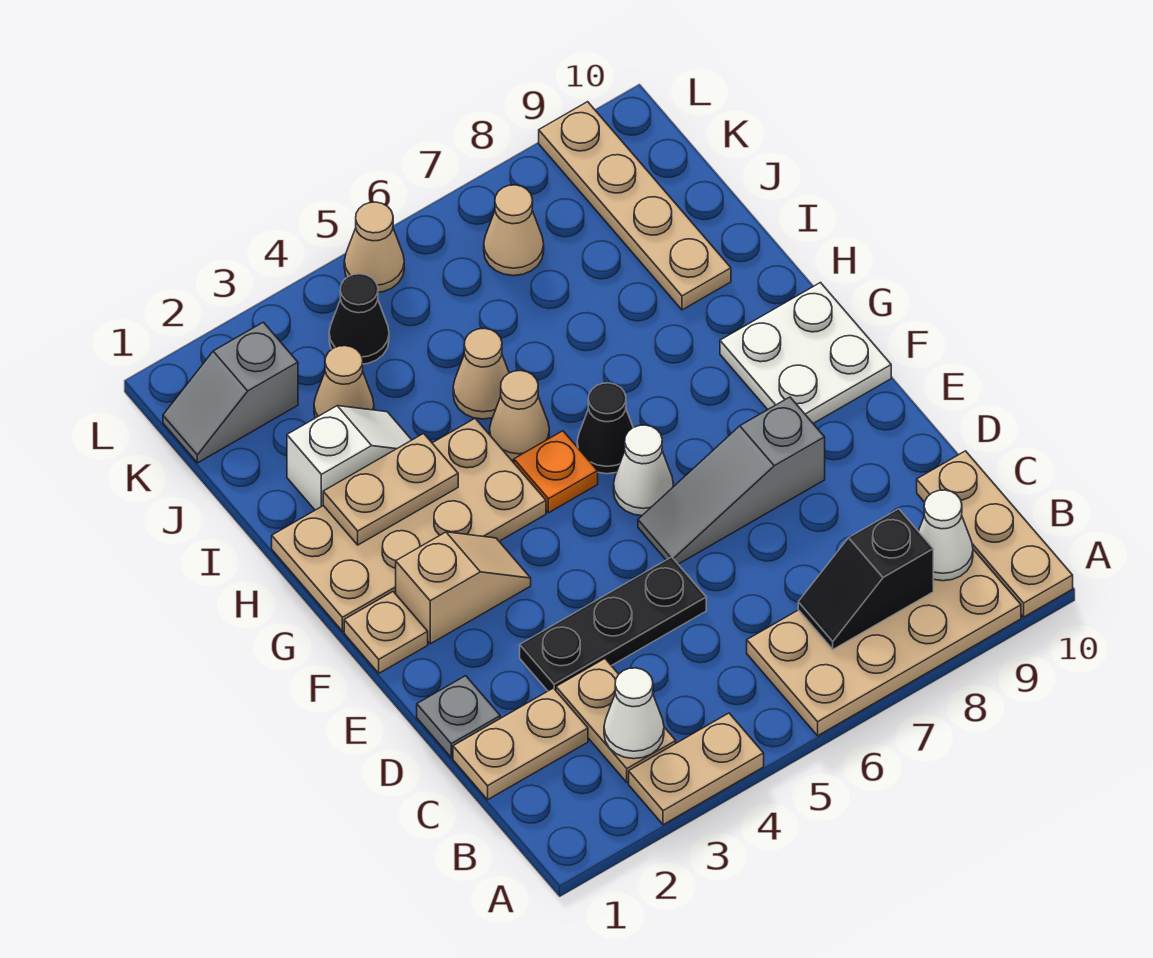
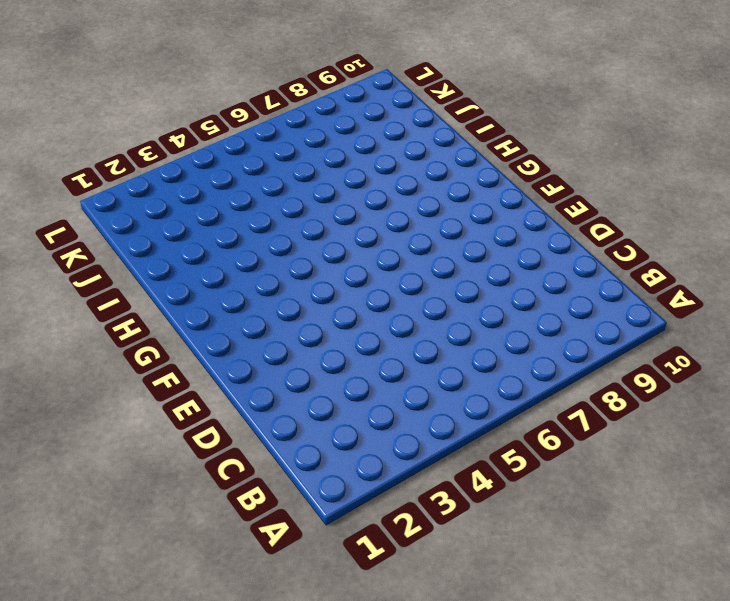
none -> tan plate A3:A4 level 1
none -> tan plate A6:B9 level 1
none -> tan plate A10:C10 level 1

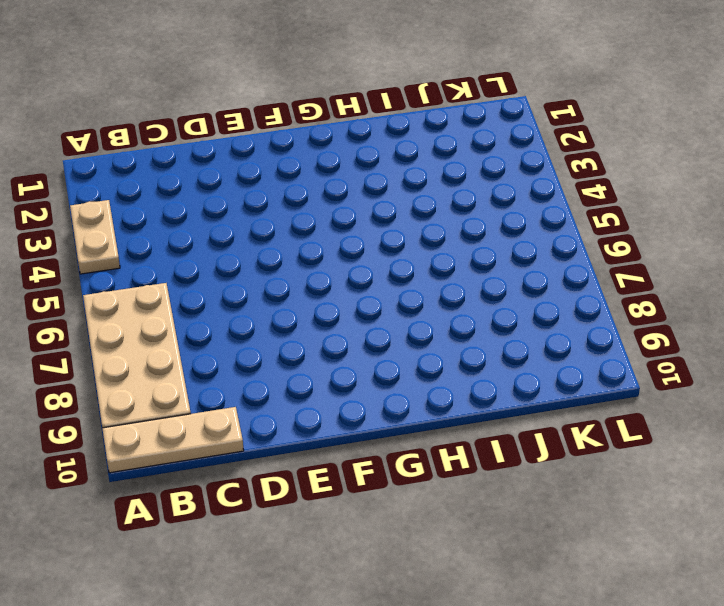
none -> tan plate B3:C3 level 1
none -> tan plate C1:C2 level 1
none -> grey plate D1 level 1

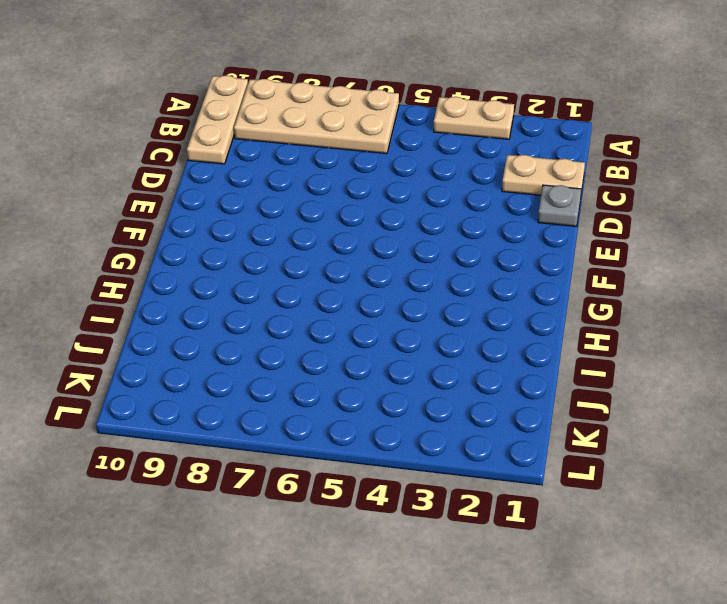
none -> tan plate B3:C3 level 1
none -> black plate D3:D5 level 1
none -> grey slope E6:E8 level 1 top 8

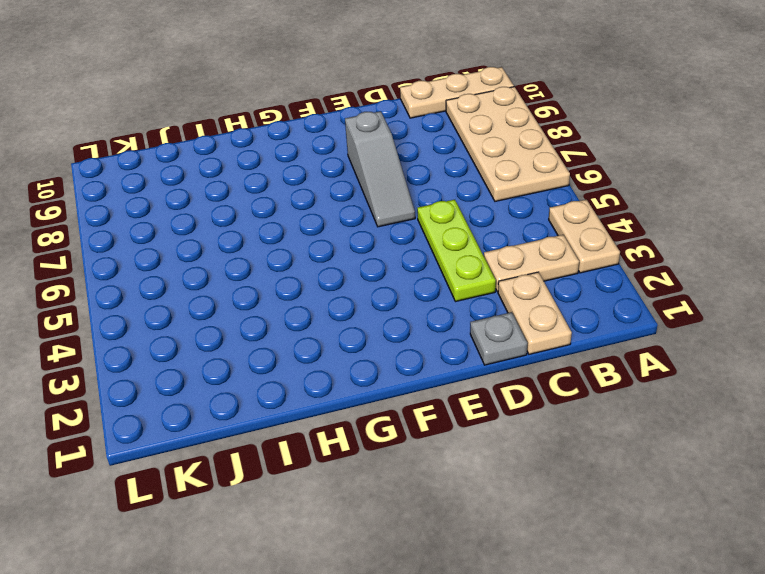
lime plate D3:D5 level 1 -> black plate D3:D5 level 1
none -> tan plate F1 level 1
none -> tan slope F2:F3 level 1 top 2
none -> white cone F6 level 1

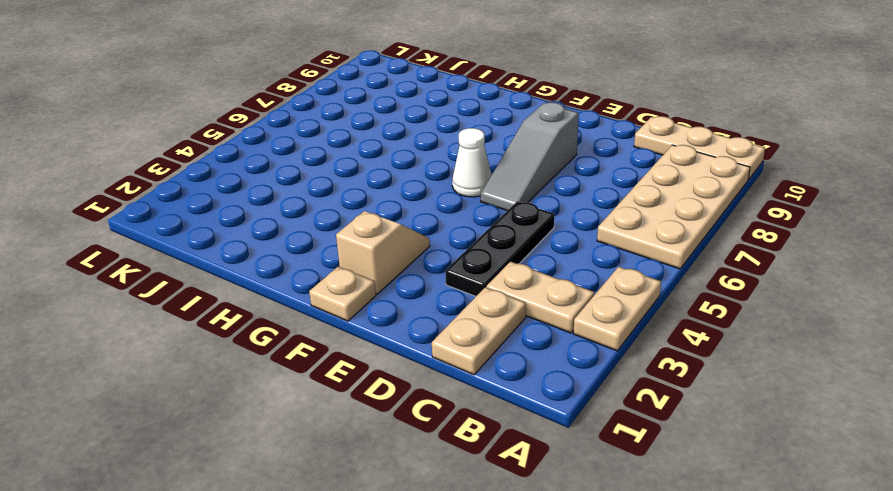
none -> grey plate D1 level 1
none -> white plate F9:G10 level 1
none -> tan plate G1:H4 level 1

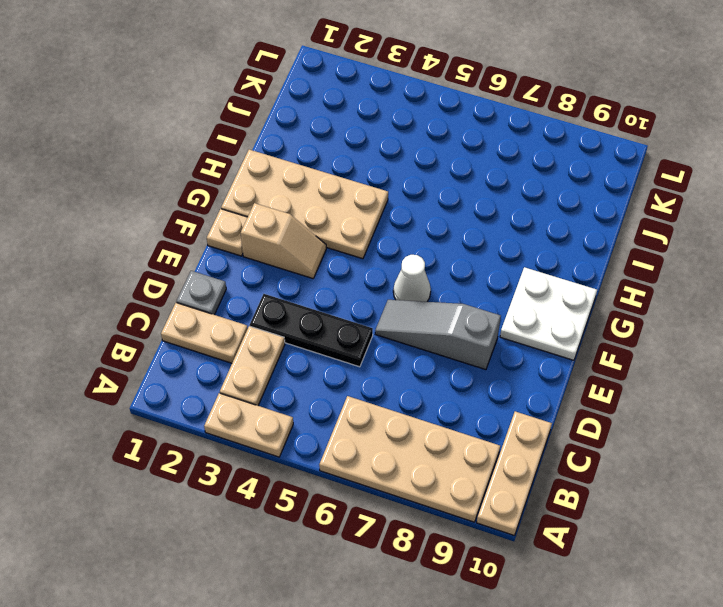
none -> orange plate G5 level 1
none -> black cone G6 level 1
none -> tan cone H5 level 1

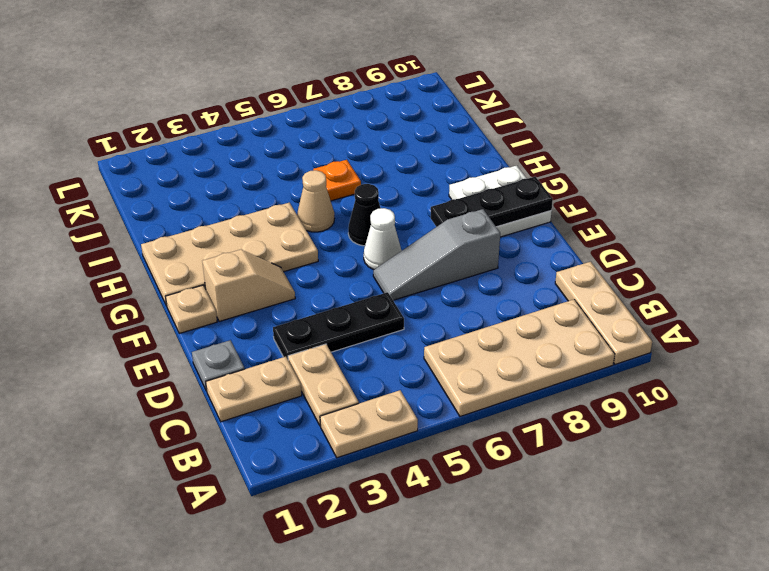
black plate F8:F10 level 2 -> none
orange plate I6 level 1 -> orange plate G5 level 1
none -> white slope I2:I3 level 1 top 2
none -> tan cone I5 level 1
none -> tan plate I9:L9 level 1

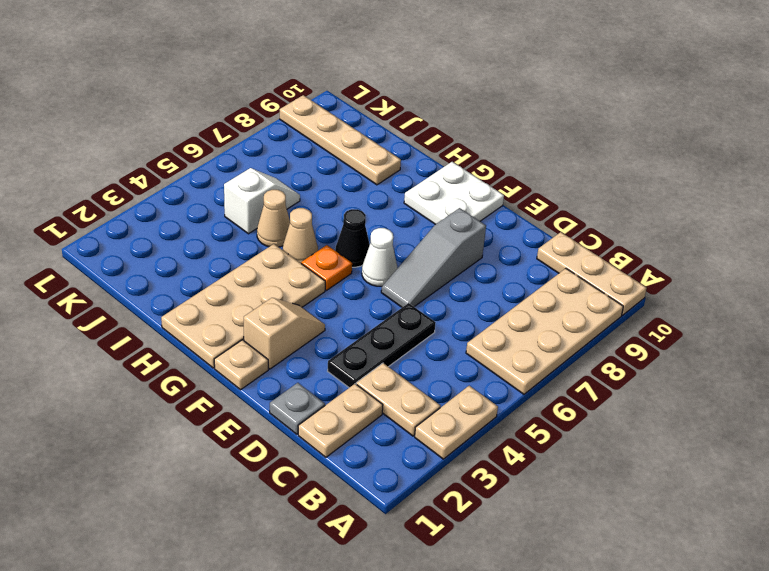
white slope J5:J6 level 1 top 5 -> white slope I2:I3 level 1 top 2
none -> tan cone J3 level 1
none -> grey slope K1:K2 level 1 top 2
none -> black cone K4 level 1

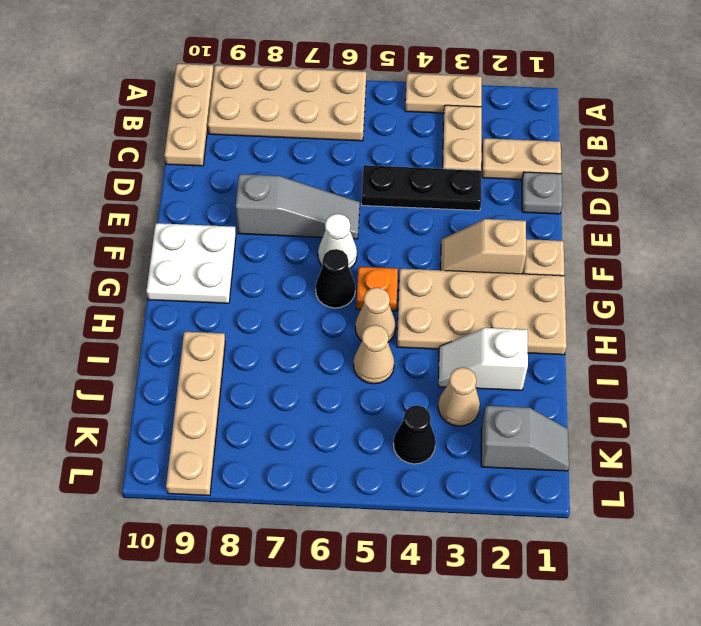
none -> tan cone K7 level 1
none -> tan cone L5 level 1
none -> white cone B3 level 2

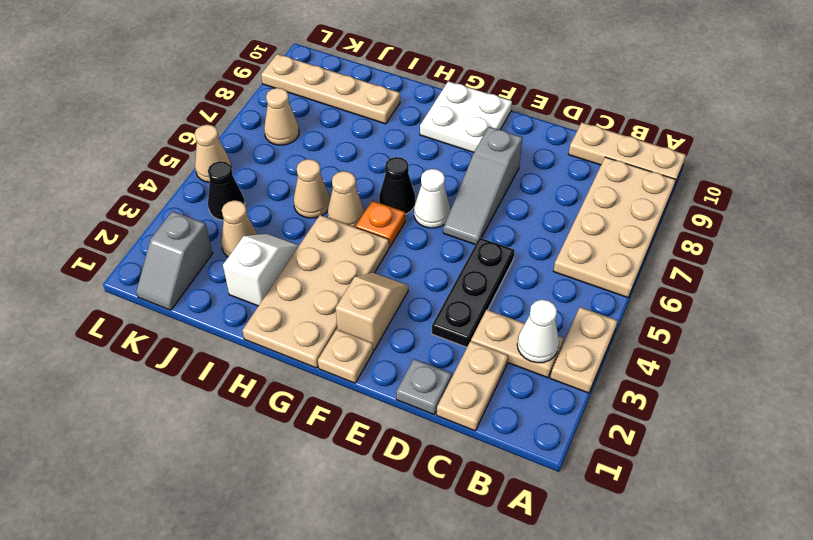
none -> black slope B7:B8 level 2 top 8
none -> white cone B9 level 2
none -> tan plate H2:H3 level 2

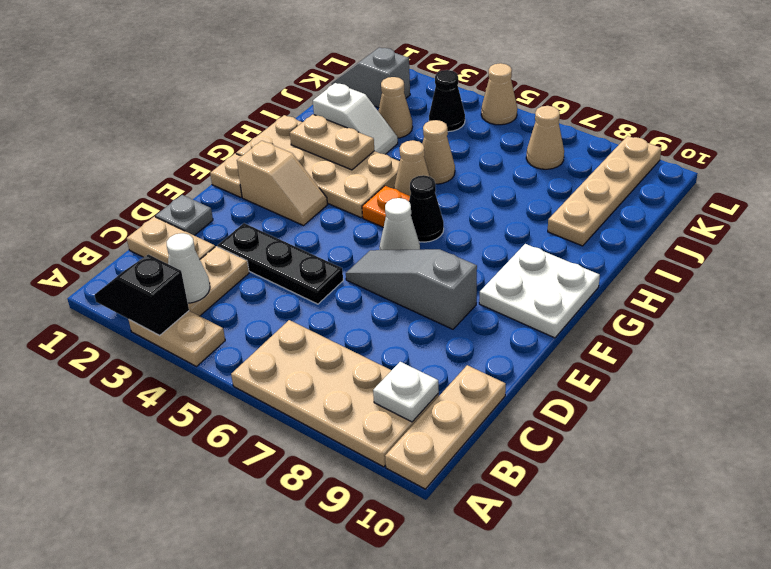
black slope A2:A3 level 2 top 3 -> black slope B7:B8 level 2 top 8
white plate B9 level 2 -> white cone B9 level 2

